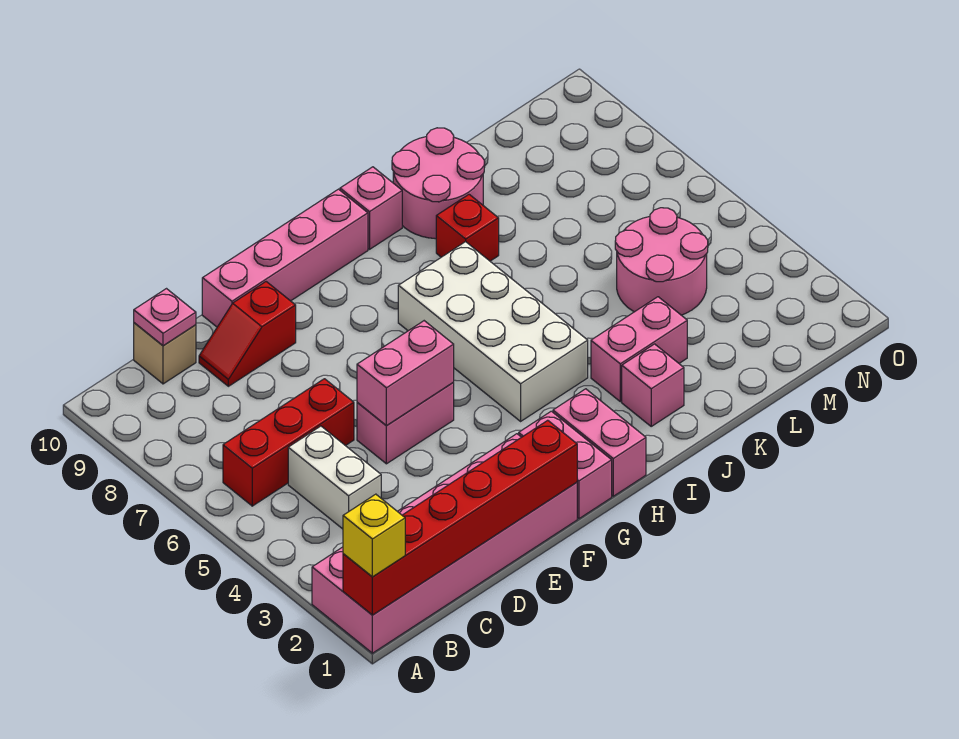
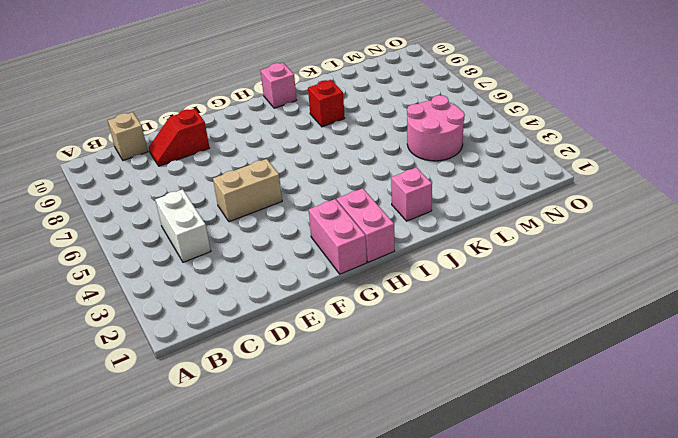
tan brick E5:F5 level 1 -> pink brick E5:F5 level 1
none -> pink brick A1:F2 level 1
none -> red brick B6:D6 level 1
none -> pink brick E10:H10 level 1

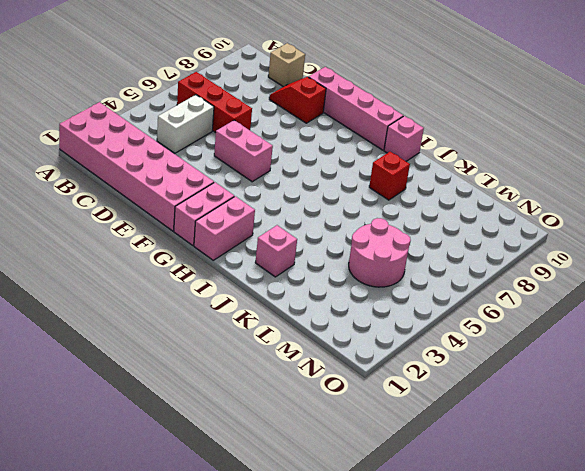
none -> white brick H4:I7 level 1
none -> pink brick J3:K3 level 1
none -> pink round brick J9:K10 level 1

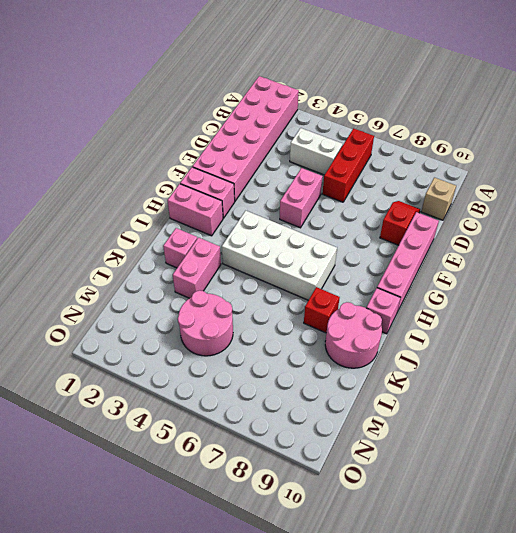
none -> red brick A1:F1 level 2
none -> pink plate C10 level 2
none -> pink brick E5:F5 level 2

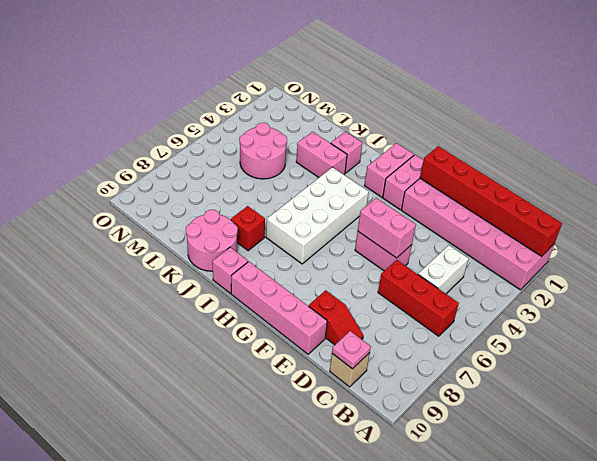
none -> yellow brick A1 level 3

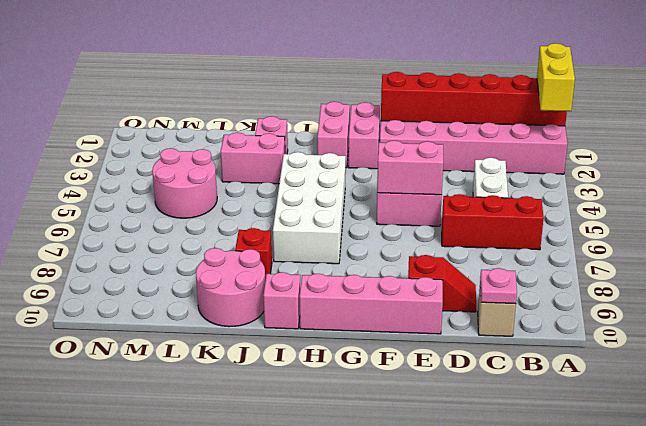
yellow brick A1:A2 level 3 -> yellow brick A1 level 3

